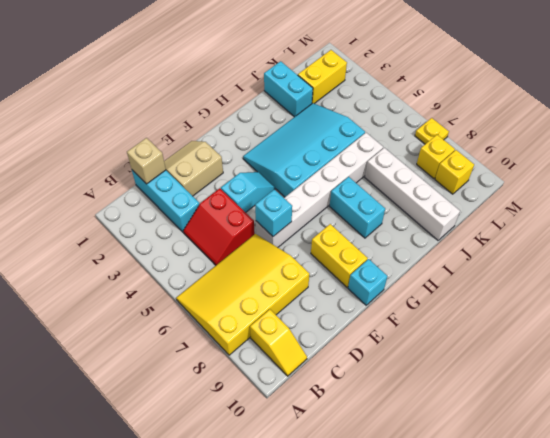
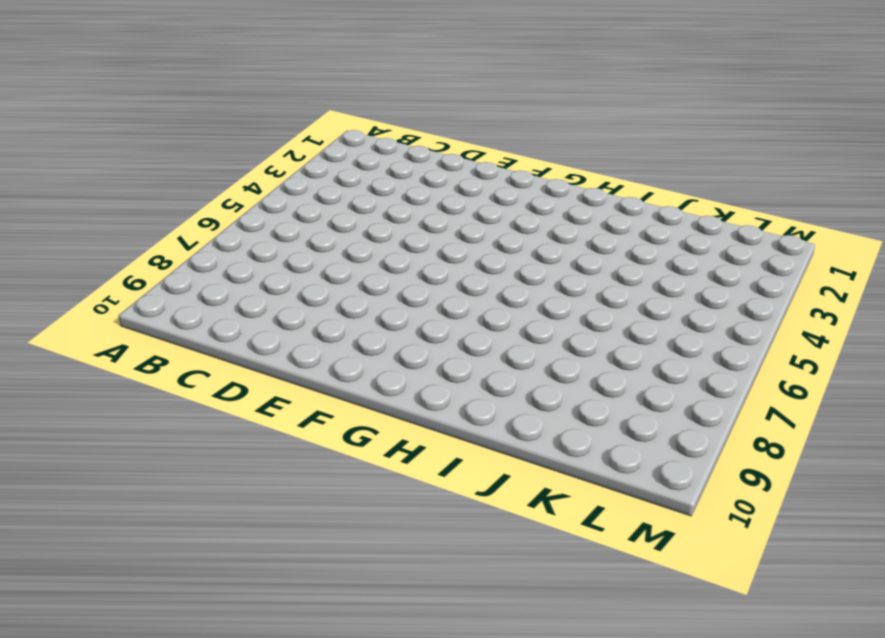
none -> yellow slope A6:D8 level 1 top 8
none -> yellow slope B9:B10 level 1 top 9
none -> cyan brick C1:C3 level 1

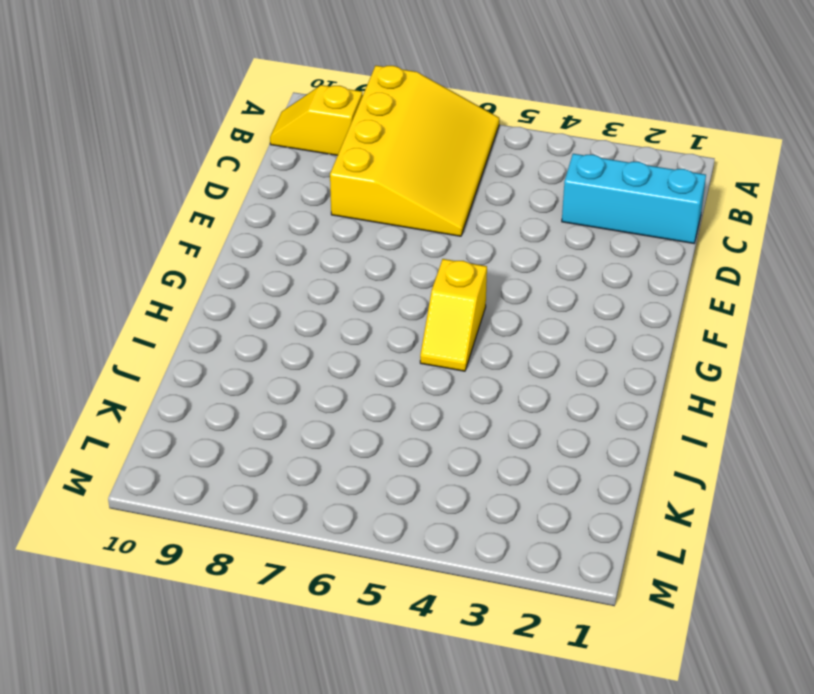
yellow slope G5:H5 level 1 top G -> cyan slope G3:J5 level 1 top 5
none -> red slope C4:D5 level 1 top D
none -> tan slope D1:E2 level 1 top 2
none -> cyan slope E4:F4 level 1 top E

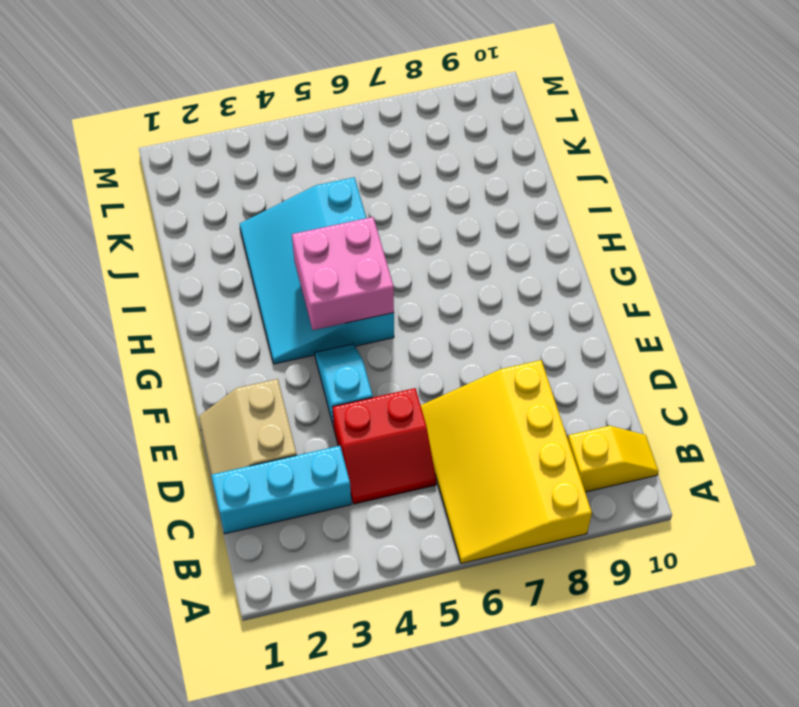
pink brick G4:H5 level 2 -> none
none -> white brick E6:J6 level 1
none -> yellow brick F8:F9 level 1
none -> cyan brick F10 level 1

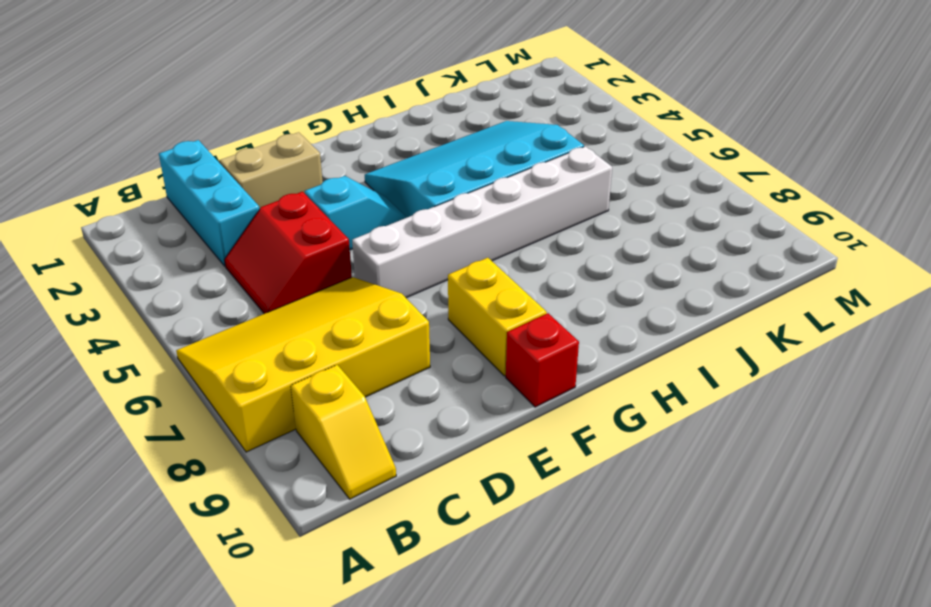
red brick F10 level 1 -> cyan brick F10 level 1
none -> cyan brick H7:H8 level 1
none -> cyan brick J1:J2 level 1
none -> white brick J7:J10 level 1

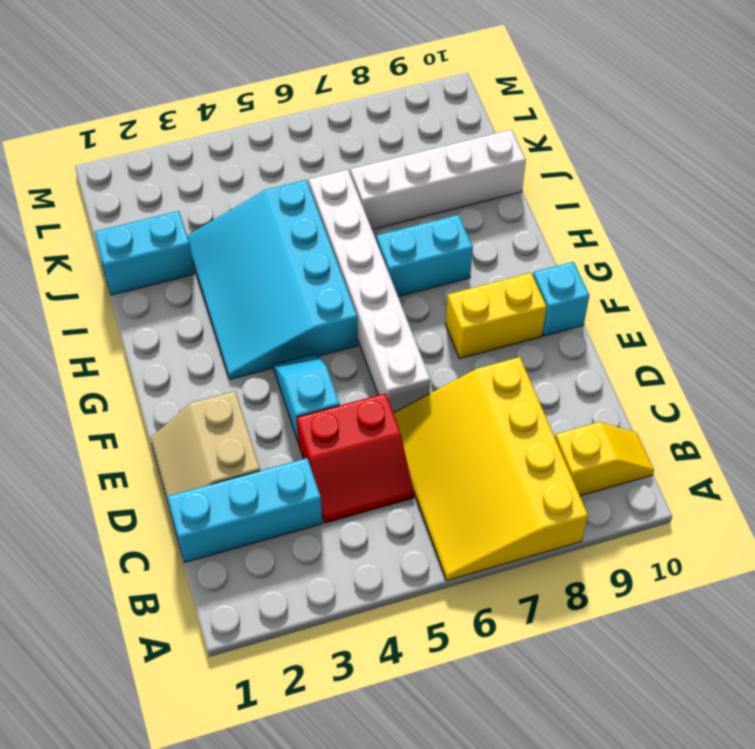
none -> yellow brick K2:L2 level 1
none -> yellow brick L8 level 1
none -> yellow brick L9 level 1

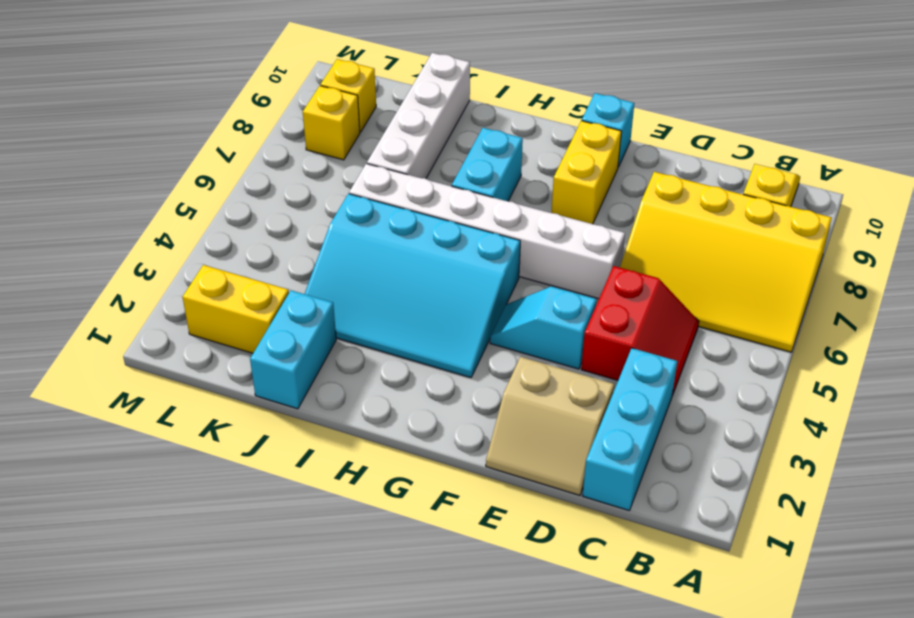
none -> yellow plate M7 level 1
none -> tan brick C1 level 2
none -> cyan brick E6 level 2

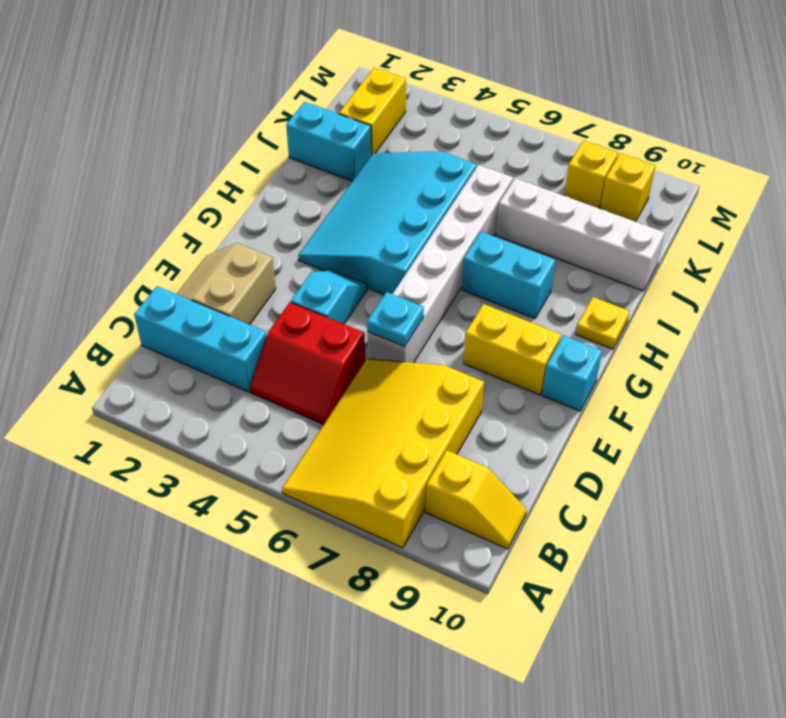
cyan plate E6 level 2 -> cyan brick E6 level 2
yellow plate H10 level 1 -> yellow plate M7 level 1
none -> tan brick C1 level 2

